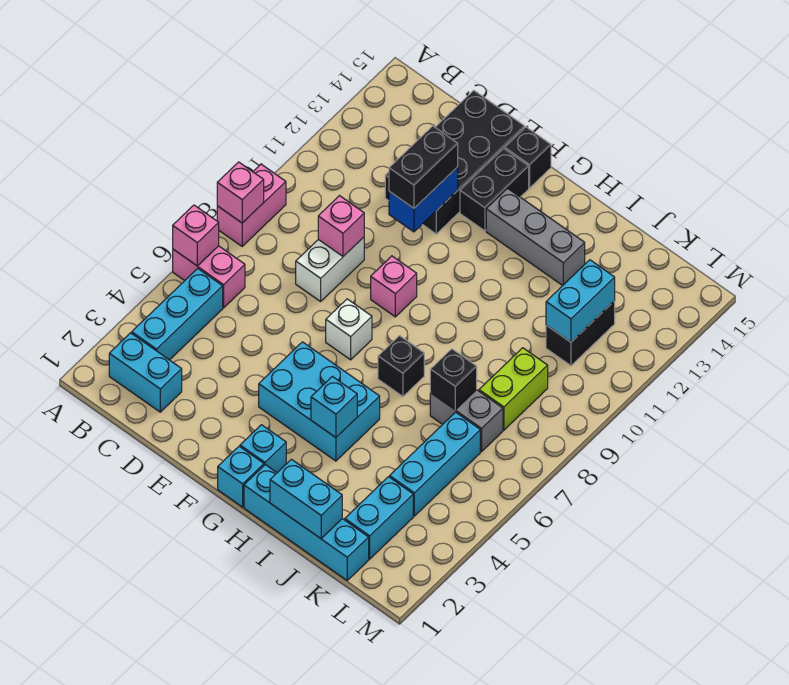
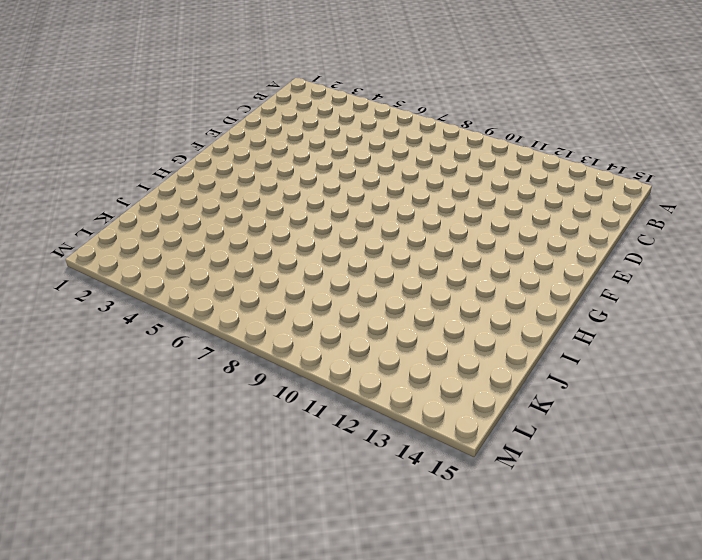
none -> pink brick A6:B6 level 1
none -> pink brick A8:A9 level 1
none -> cyan brick B2:C2 level 1
none -> cyan brick B3:B5 level 1

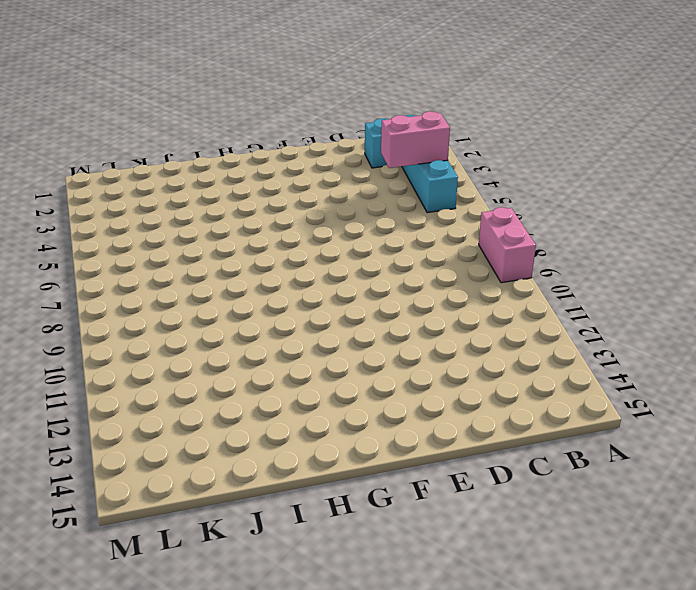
pink brick B4:C4 level 2 -> pink brick A6:B6 level 1
none -> white brick D8:D9 level 1
none -> black brick D12:E15 level 1
none -> cyan brick F4:H5 level 1
none -> white brick F7 level 1

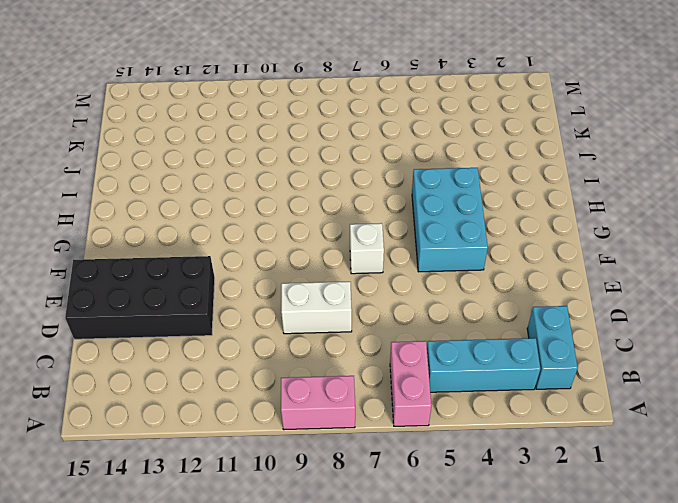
none -> pink brick F9 level 1
none -> black brick F13:F14 level 1
none -> black brick F15 level 1
none -> cyan brick G1 level 1

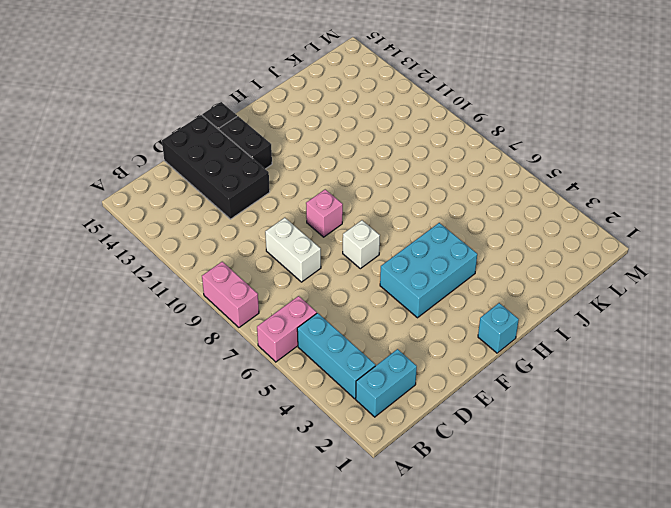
none -> cyan brick G2 level 1
none -> grey brick G13:I13 level 1
none -> cyan brick H1:K1 level 1
none -> black brick H7 level 1

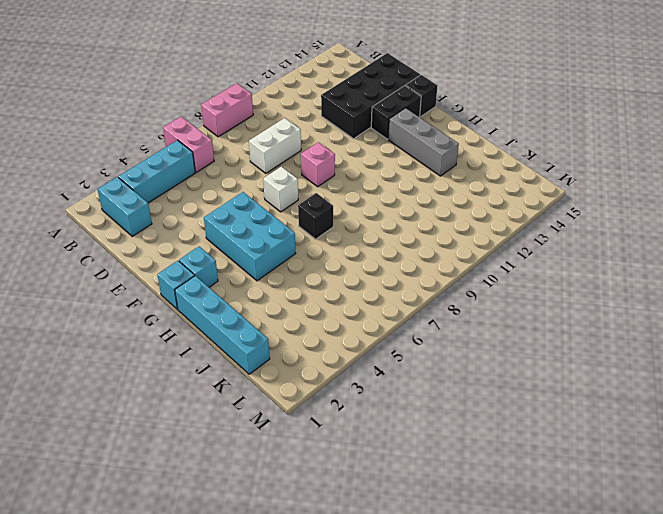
none -> grey brick J7:K7 level 1
none -> cyan brick K2:K3 level 1
none -> cyan brick K4:K6 level 1
none -> lime brick K8:K9 level 1

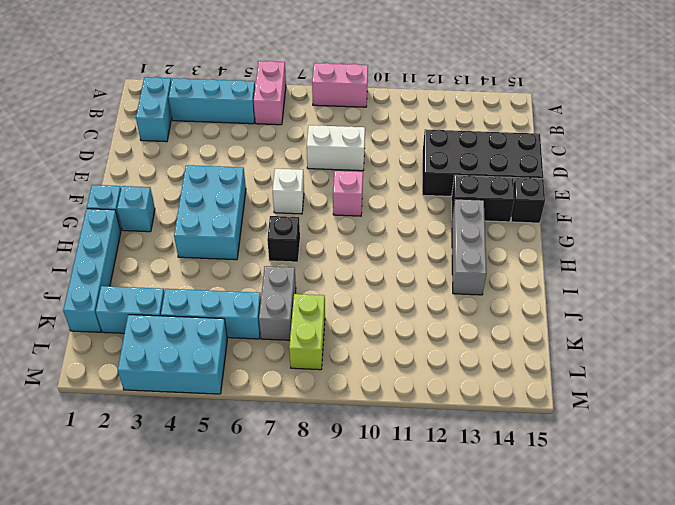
lime brick K8:L8 level 1 -> lime brick K8:K9 level 1
cyan brick L3:M5 level 1 -> none
none -> black brick K11:K12 level 1
none -> pink brick A6 level 2
none -> pink brick A8 level 2
none -> pink brick D9 level 2

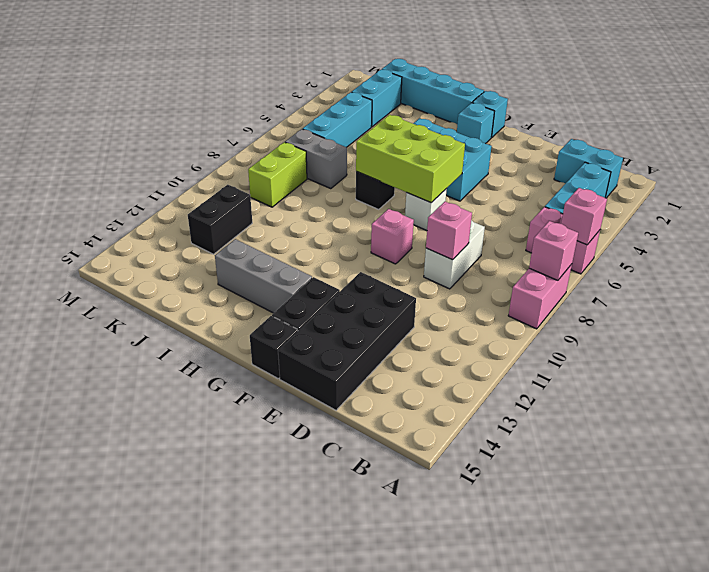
lime brick F6:H7 level 2 -> none
none -> blue brick E11:E12 level 2
none -> cyan brick H4 level 2
none -> cyan brick I1:J1 level 2
none -> black brick J7 level 2

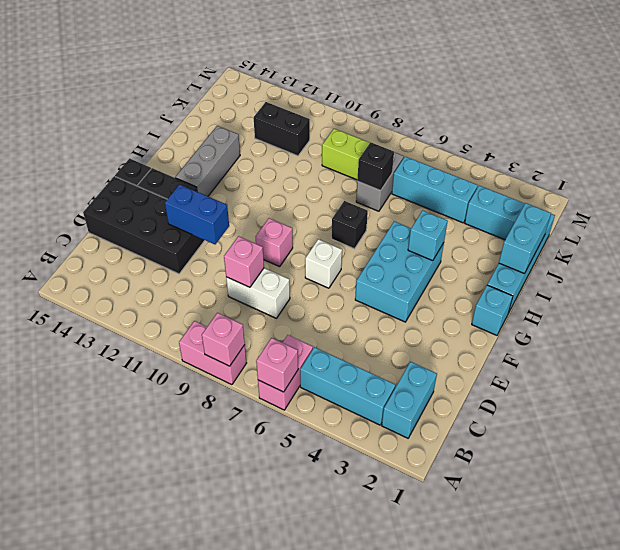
none -> cyan brick G2 level 1
none -> cyan brick K11:K12 level 2
none -> black brick E11:E12 level 3

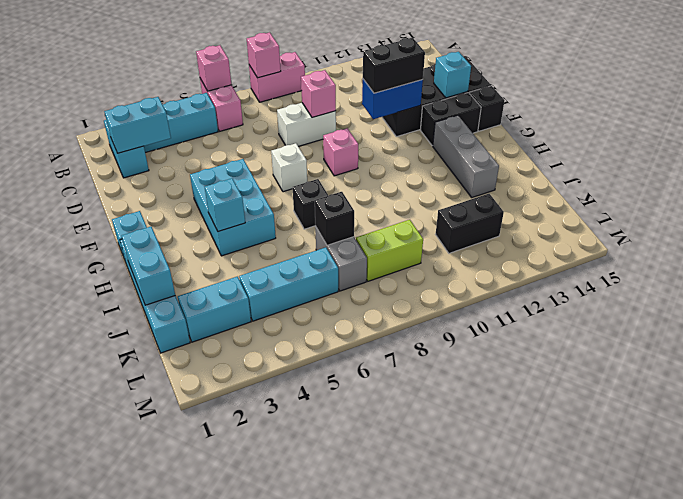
cyan brick C2:C3 level 2 -> cyan brick K11:K12 level 2
cyan brick E14 level 2 -> cyan brick G2 level 1

